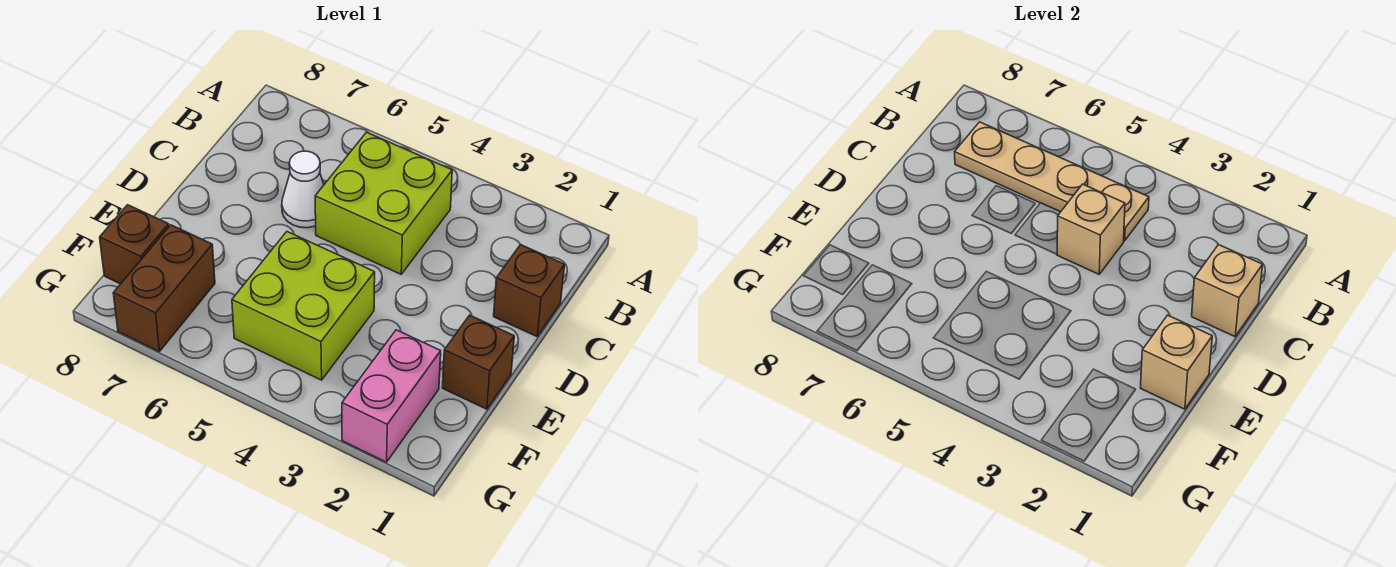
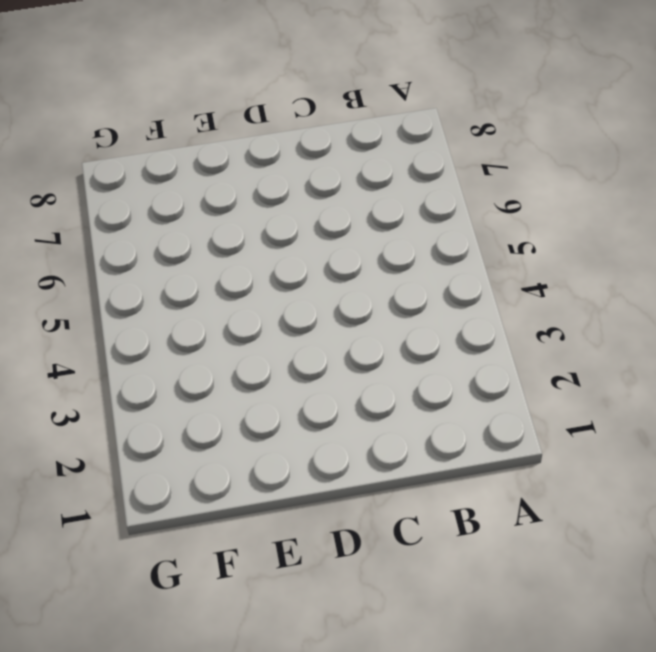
none -> lime brick B4:C5 level 1
none -> brown brick C1 level 1
none -> white cone C6 level 1

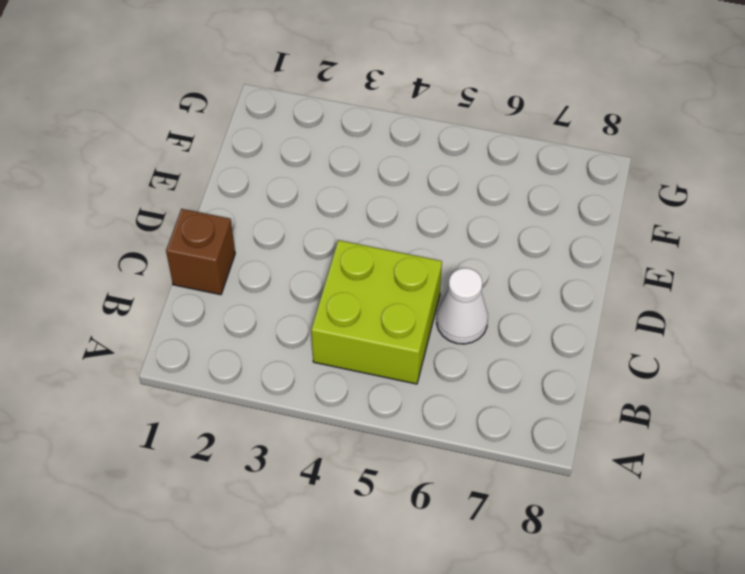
none -> brown brick E1 level 1
none -> lime brick E4:F5 level 1
none -> pink brick F2:G2 level 1

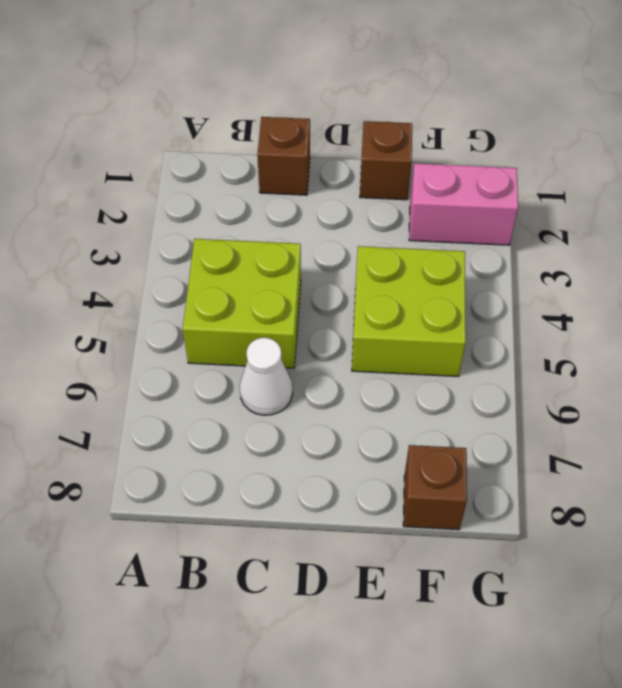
none -> brown brick F7:G7 level 1
none -> tan plate B4:B7 level 2
none -> tan brick C1 level 2

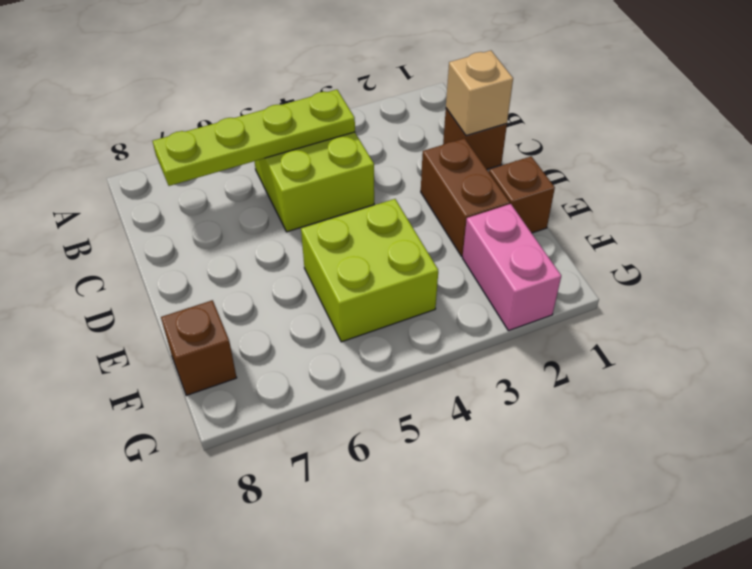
lime plate B4:B7 level 2 -> tan plate B4:B7 level 2
brown brick D2:E2 level 1 -> brown brick F7:G7 level 1
none -> white cone C6 level 1
none -> tan brick C4 level 2
none -> tan brick E1 level 2

